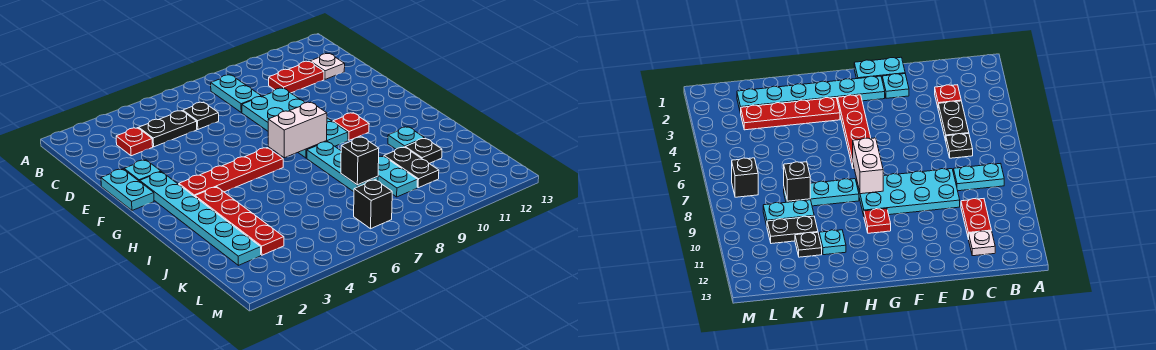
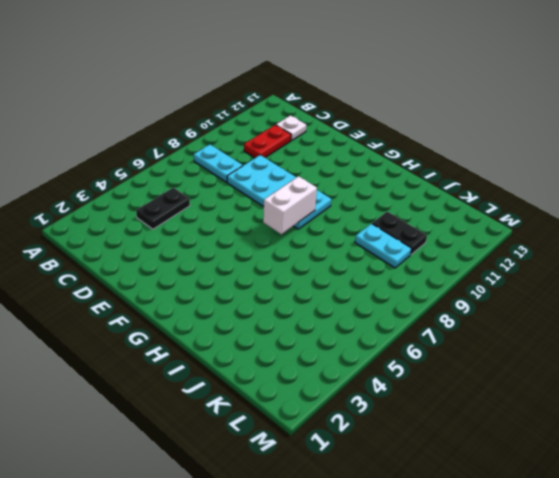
none -> red plate C3 level 1
none -> black plate C6 level 1
none -> cyan plate E1:F1 level 1

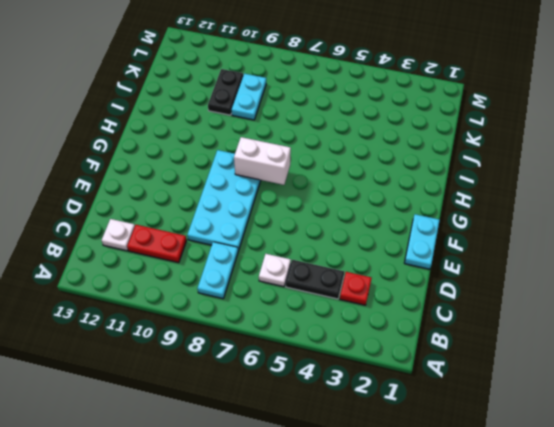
white plate C6 level 1 -> black plate C6 level 1
none -> cyan plate E2 level 1
none -> cyan plate F2:K2 level 1
none -> red plate G3:G6 level 1

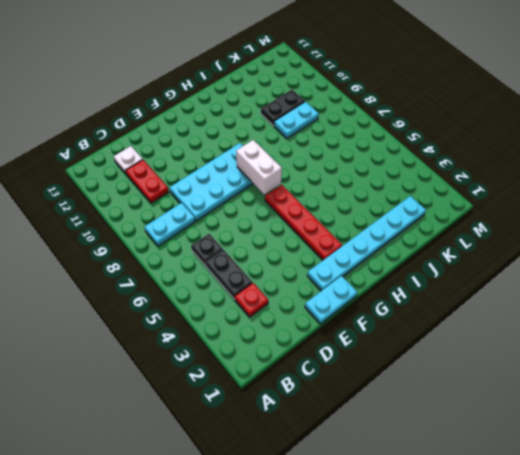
none -> cyan plate E2 level 1
none -> red plate G10 level 1
none -> red plate H3:K3 level 1

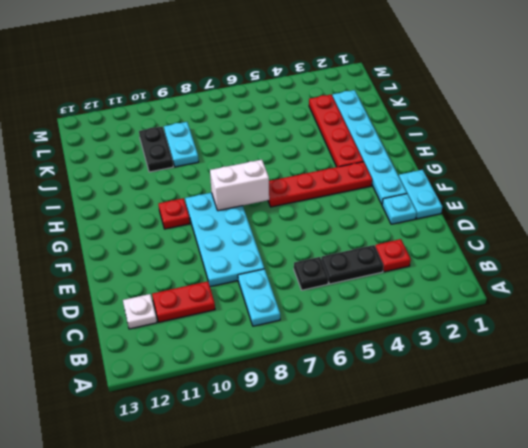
none -> cyan plate H8:J8 level 1
none -> cyan plate I11 level 1
none -> black plate J11 level 1

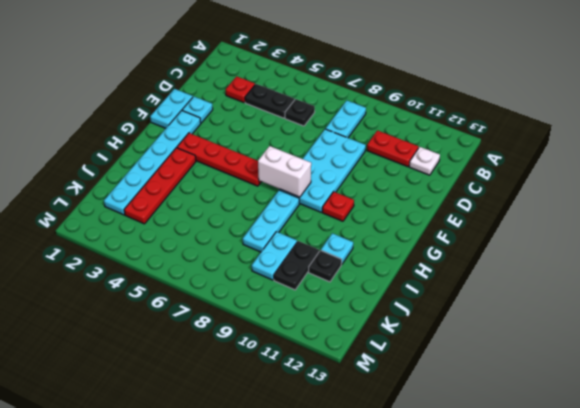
none -> black brick L7 level 1
none -> black brick J8 level 2

